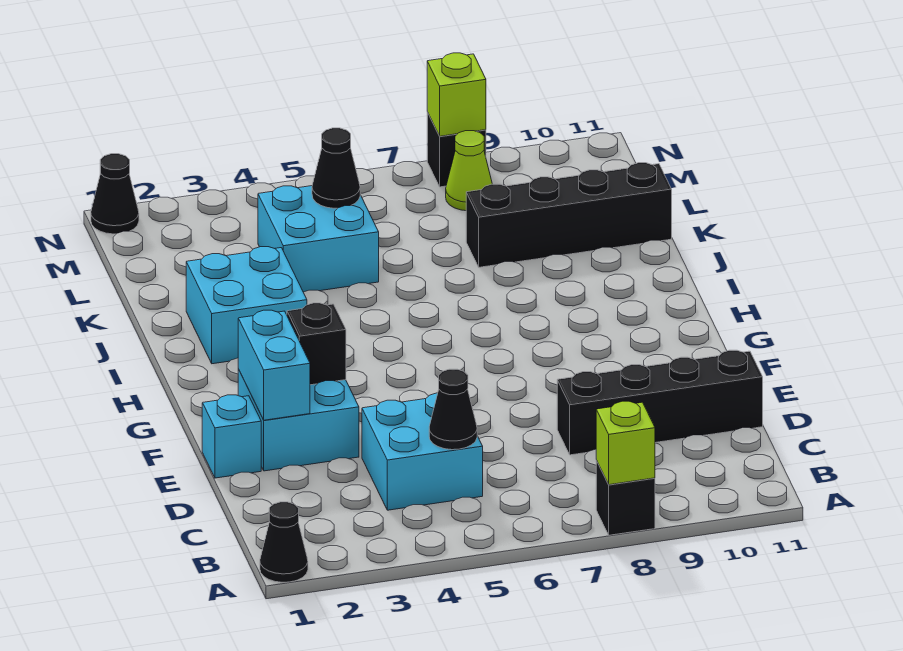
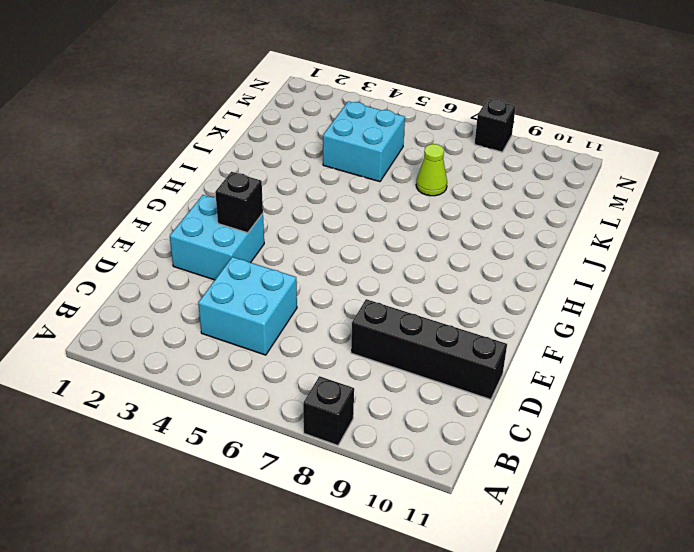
lime cone K7 level 1 -> lime cone M8 level 1
none -> black cone A1 level 1
none -> cyan brick E1 level 1
none -> cyan brick I2:J3 level 1

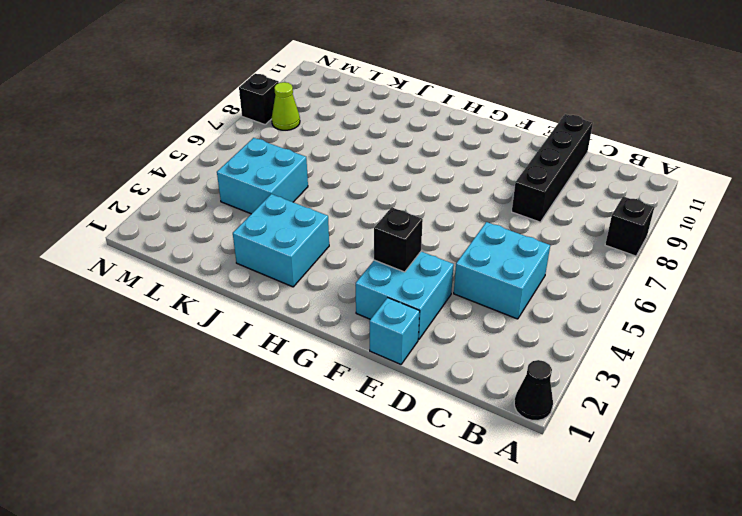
none -> black brick K8:K11 level 1
none -> black cone N1 level 1
none -> lime brick A8 level 2

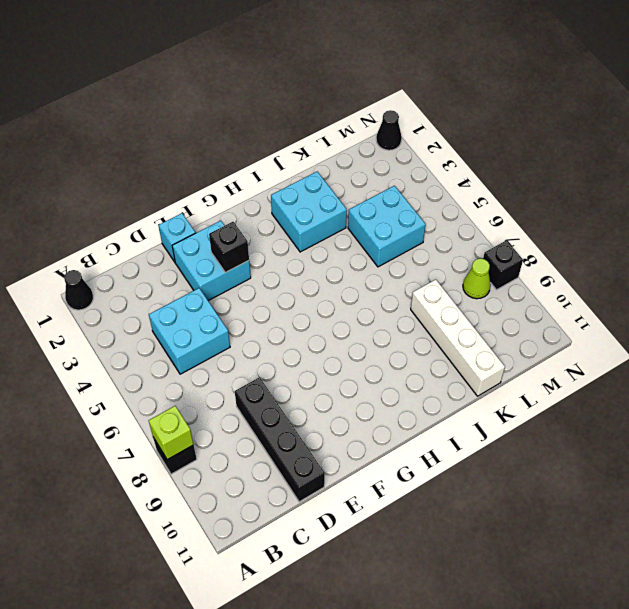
white brick K8:K11 level 1 -> black brick K8:K11 level 1
none -> black cone C5 level 2
none -> cyan brick E2:F2 level 2
none -> black cone L5 level 2

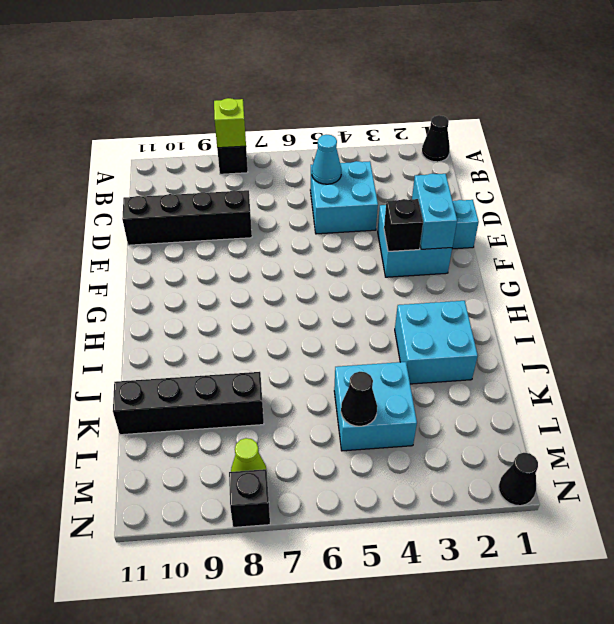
cyan cone C5 level 2 -> black cone C5 level 2
none -> lime brick N8 level 2

